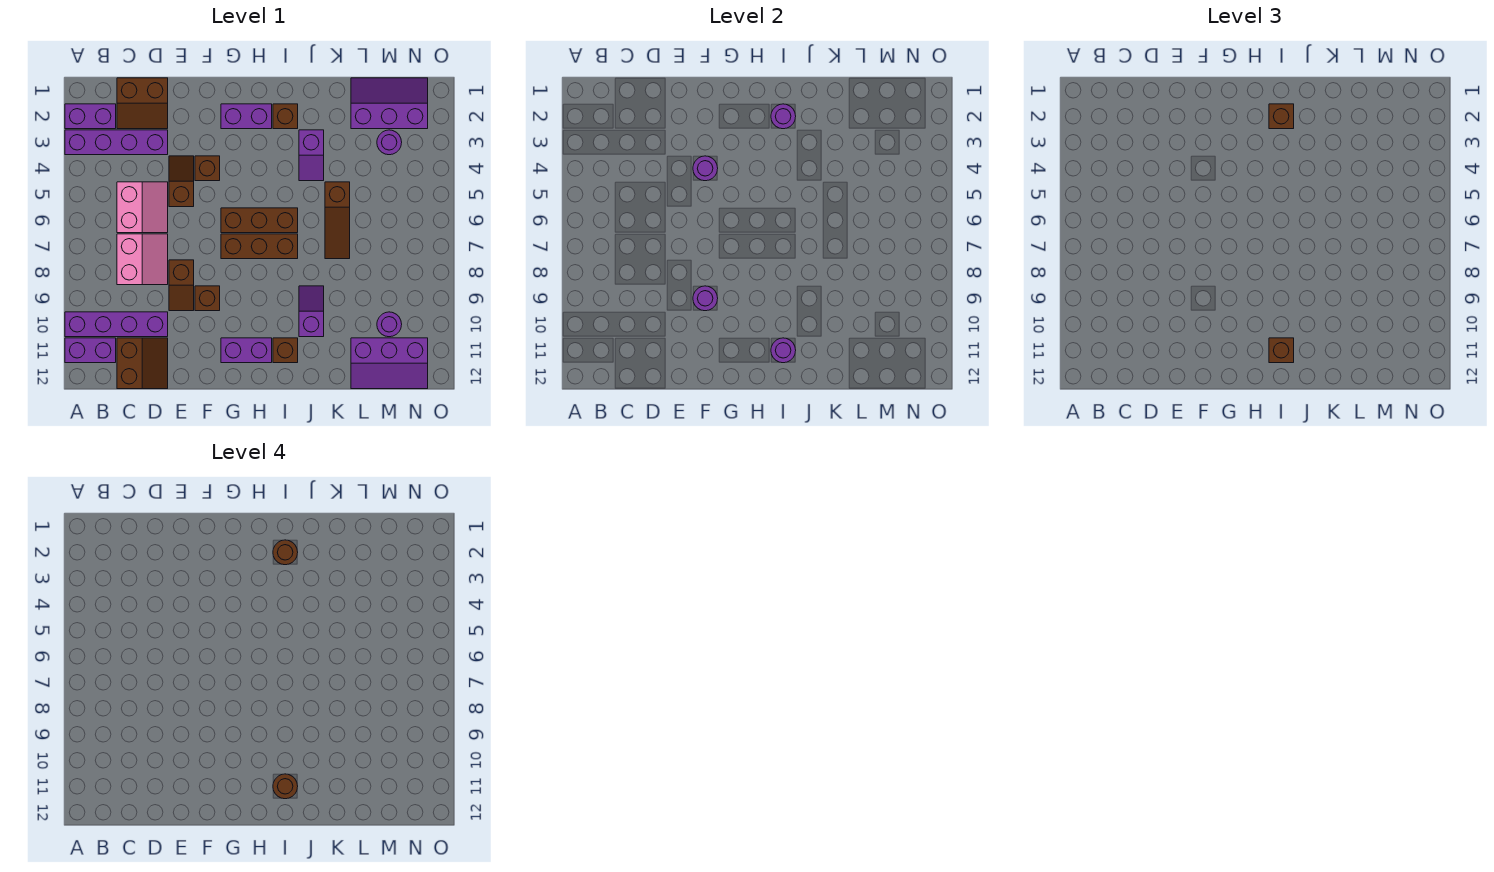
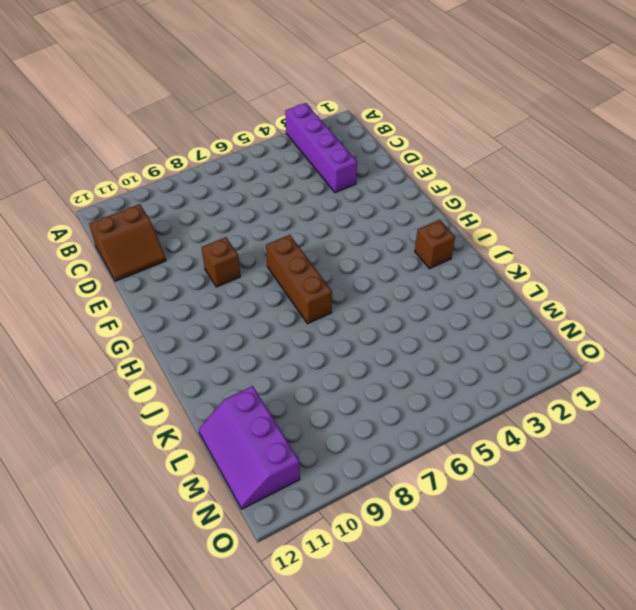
none -> purple brick A2:B2 level 1
none -> purple brick A10:D10 level 1
none -> purple brick A11:B11 level 1
none -> brown slope C1:D2 level 1 top 1

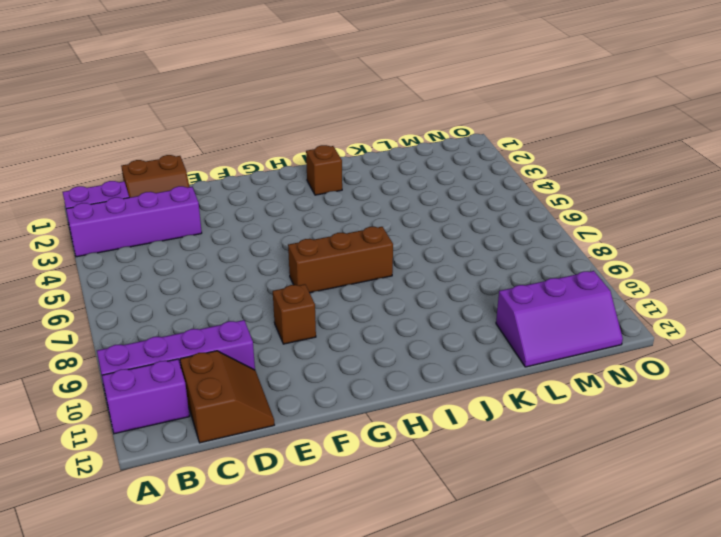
none -> pink slope C5:D6 level 1 top C
none -> pink slope C7:D8 level 1 top C
none -> brown slope E4:E5 level 1 top 5
none -> brown slope E8:E9 level 1 top 8

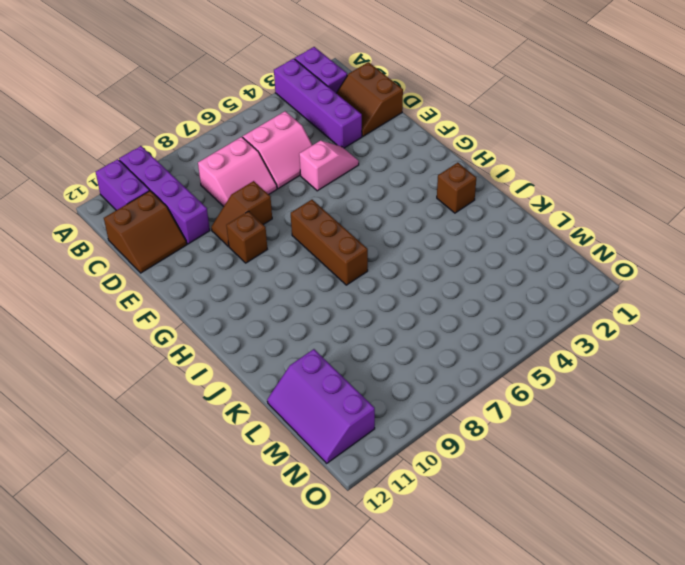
pink slope E4:E5 level 1 top 5 -> brown slope E4:E5 level 1 top 5
none -> brown brick F4 level 1
none -> purple brick G2:H2 level 1
none -> brown brick G6:I6 level 1
none -> purple brick G11:H11 level 1

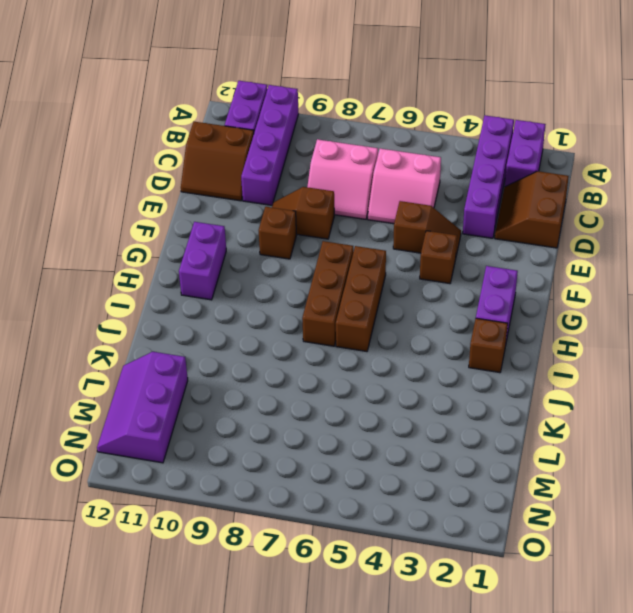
none -> brown brick I11 level 1
none -> purple slope J3:J4 level 1 top 3
none -> purple slope J9:J10 level 1 top 10
none -> brown slope K5:K7 level 1 top 5

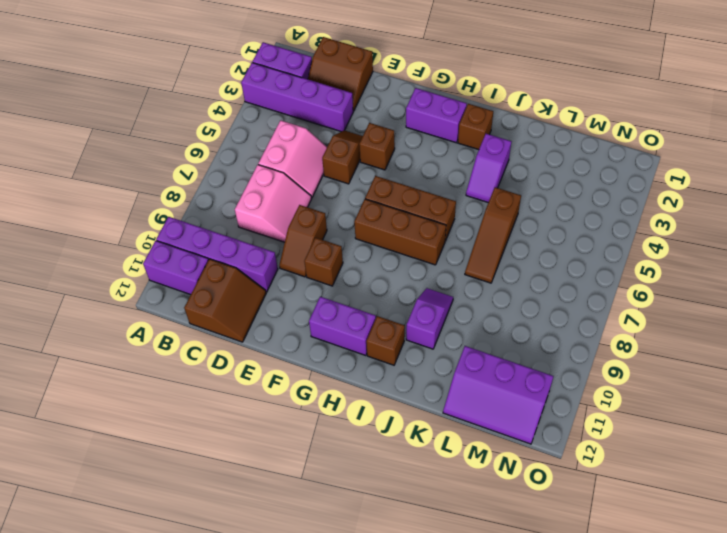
none -> purple slope L1:N2 level 1 top 2
none -> purple round brick M3 level 1
none -> purple round brick M10 level 1
none -> purple round brick F4 level 2

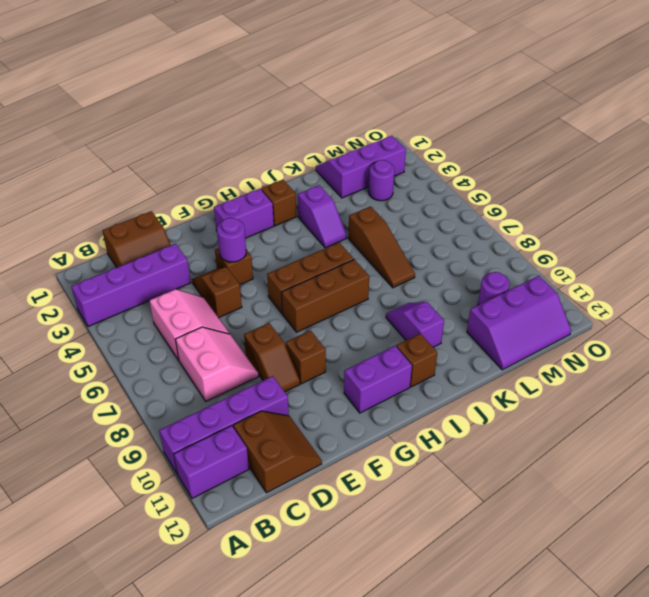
none -> purple brick A2:B2 level 1
none -> purple round brick F9 level 2
none -> purple round brick I2 level 2
none -> purple round brick I11 level 2

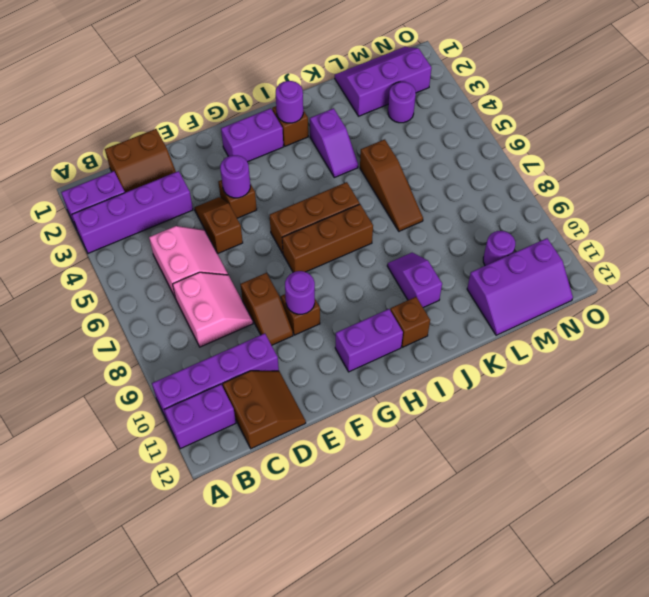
none -> purple round brick I11 level 2
none -> brown brick I2 level 3
none -> brown brick I11 level 3
none -> brown round brick I2 level 4

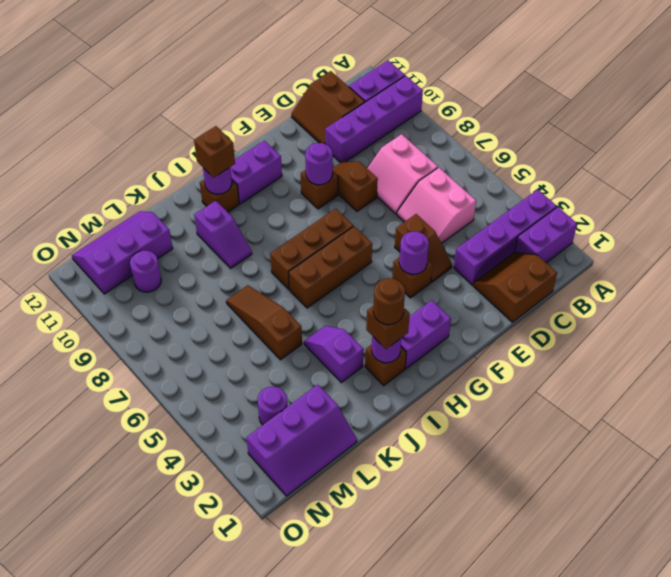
none -> brown round brick I11 level 4

